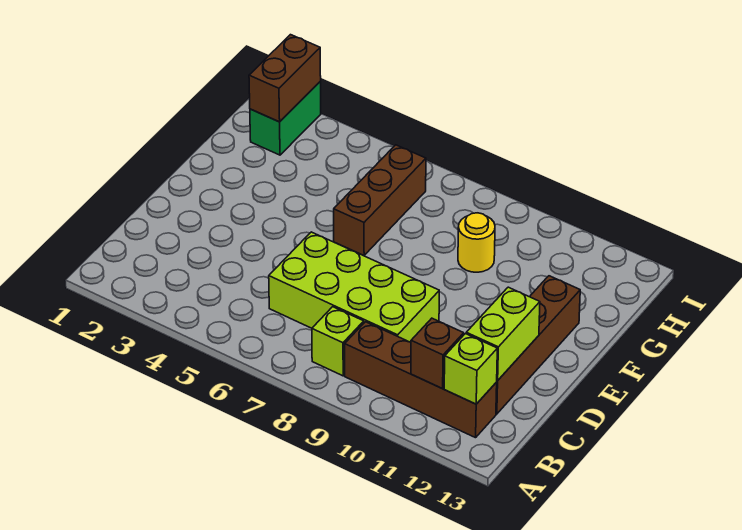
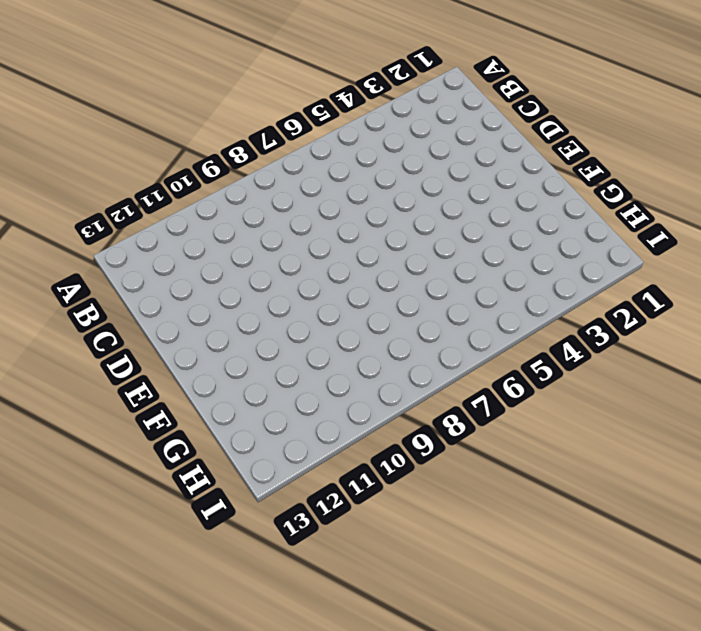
none -> lime brick B8 level 1
none -> brown brick B9:B12 level 1

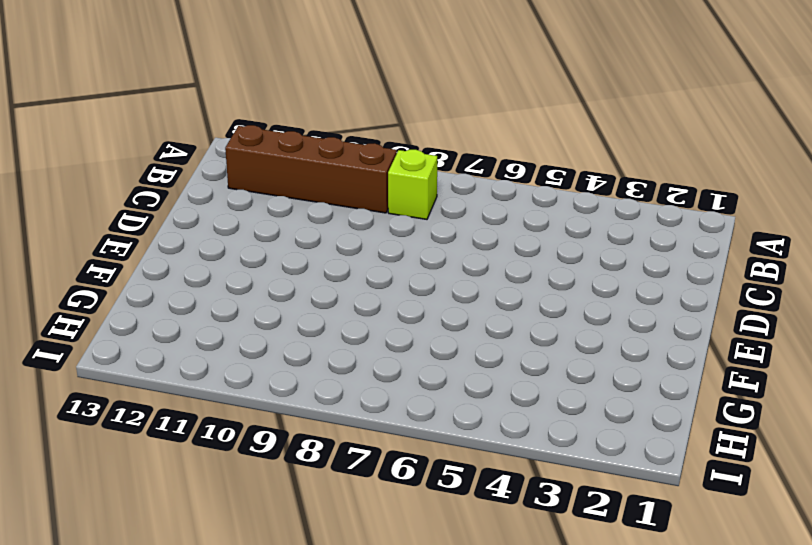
none -> lime brick C6:D9 level 1
none -> brown brick C12:F12 level 1

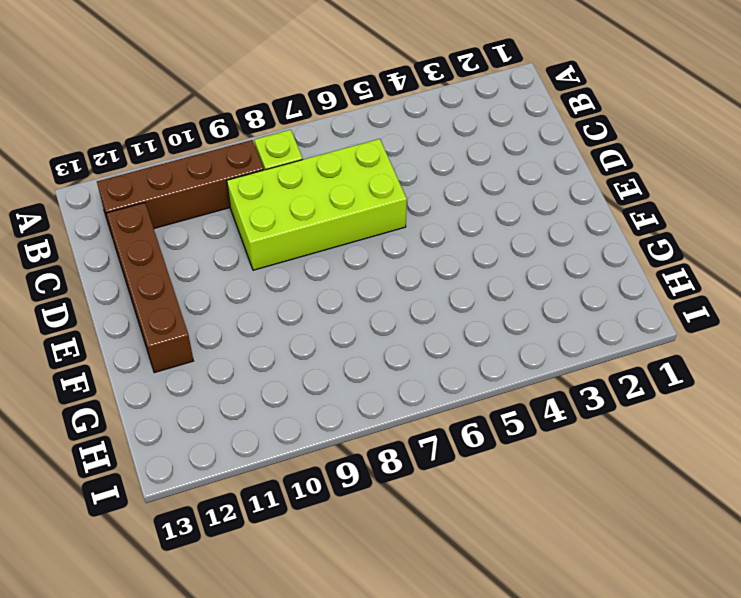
none -> brown brick F6:H6 level 1
none -> yellow round brick G9 level 1

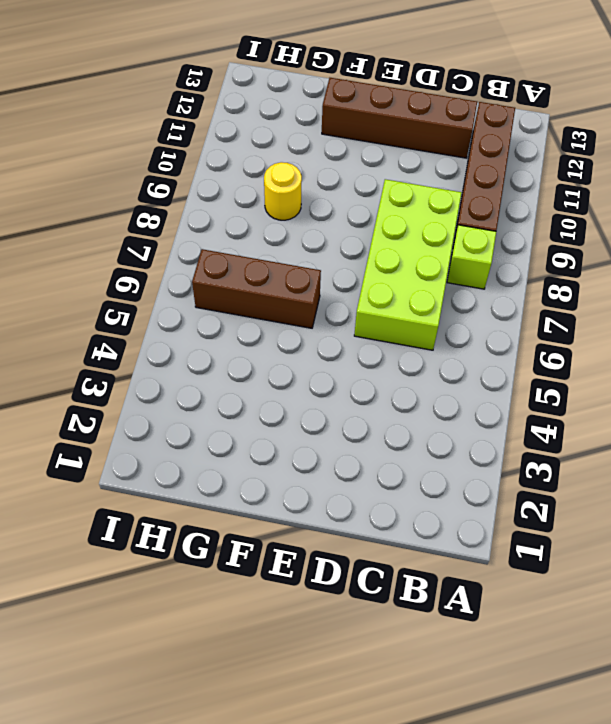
none -> green brick H2:I2 level 1
none -> brown brick B11 level 2

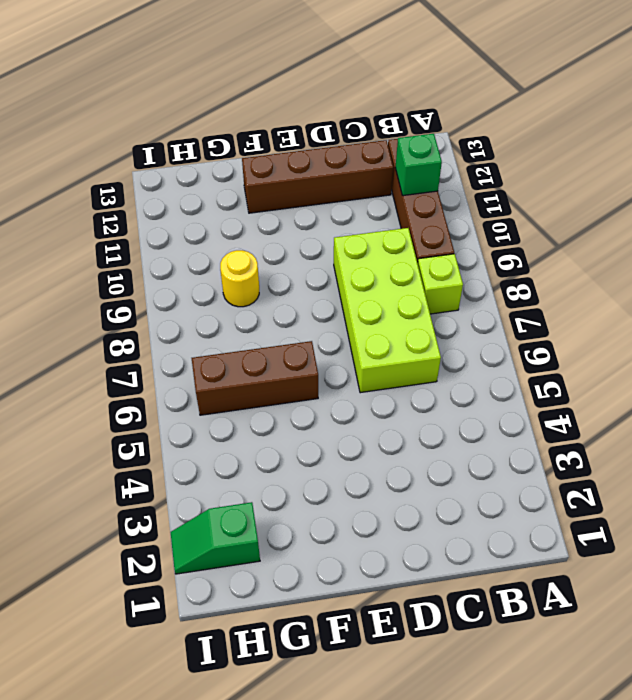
green brick B11 level 2 -> brown brick B11 level 2
green slope H2:I2 level 1 top H -> green brick H2:I2 level 1
none -> lime brick B12 level 2
none -> lime brick C12:D12 level 2

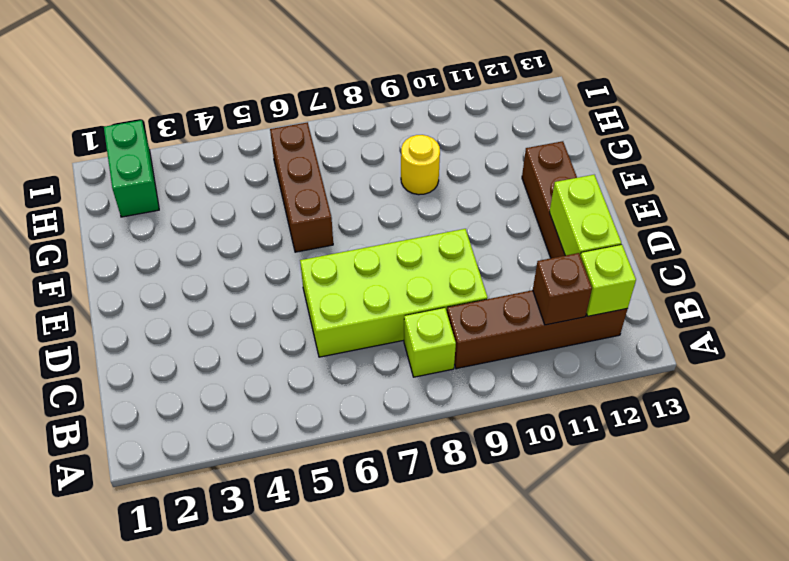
none -> brown brick H2:I2 level 2

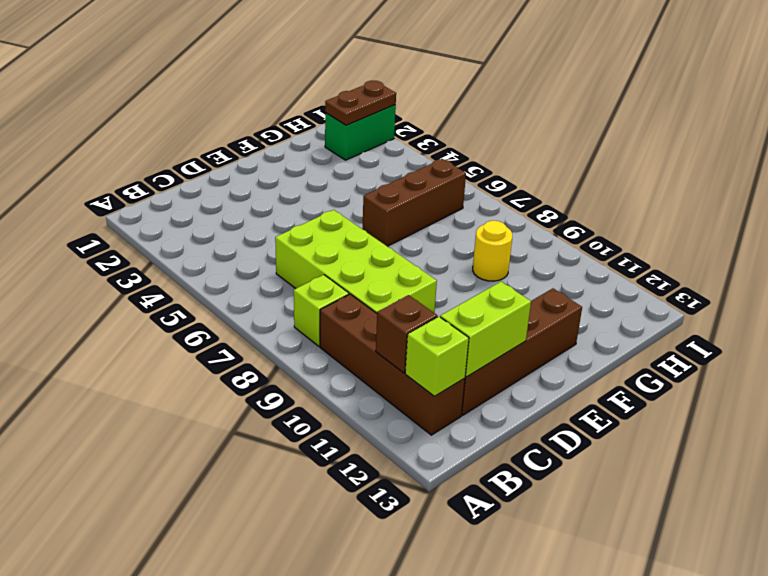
brown plate H2:I2 level 2 -> brown brick H2:I2 level 2

